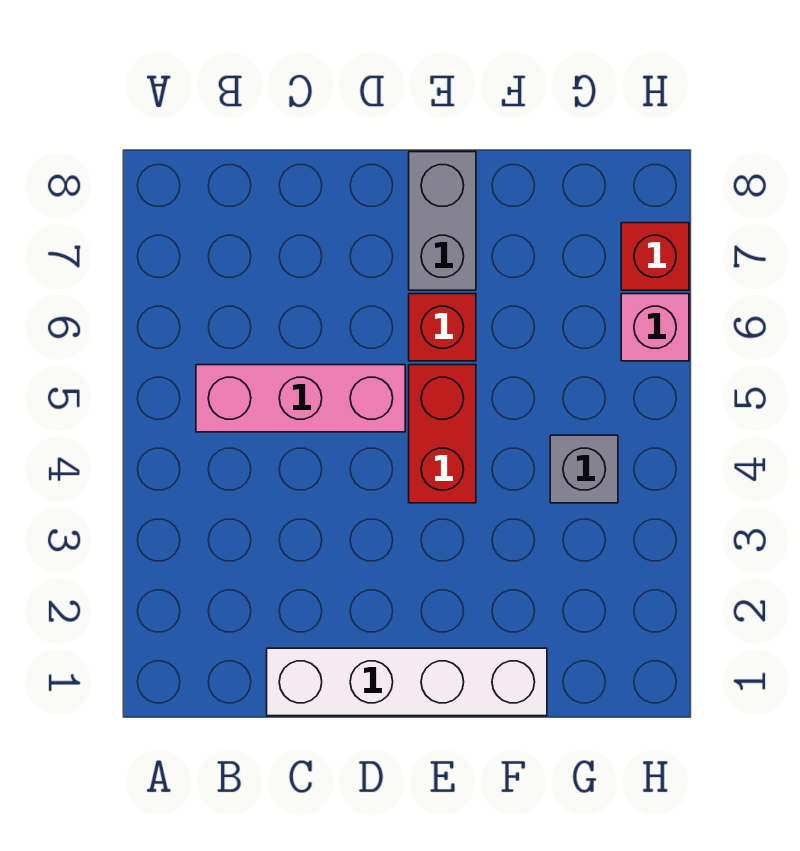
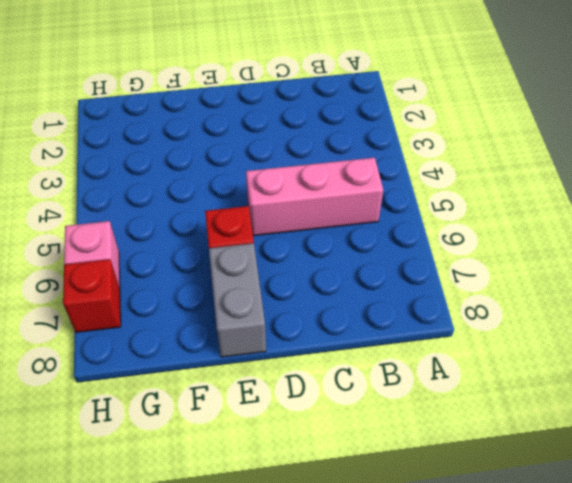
none -> white brick C1:F1 level 1
none -> red brick E4:E5 level 1

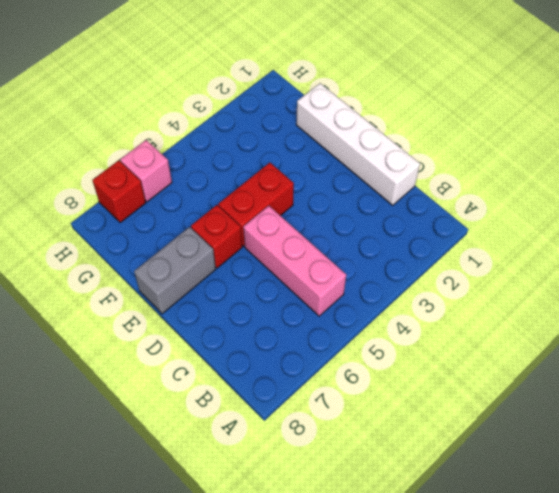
none -> grey brick G4 level 1

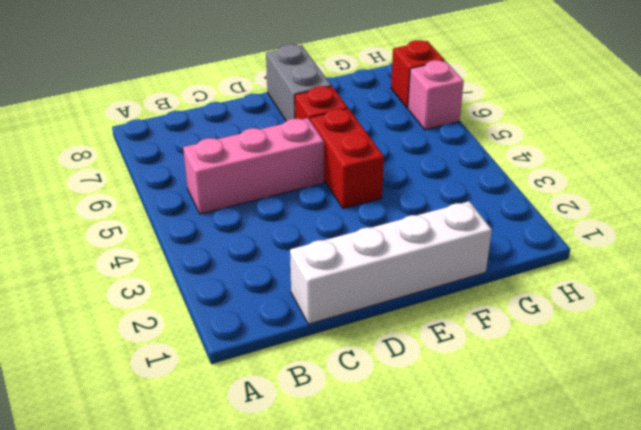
none -> grey brick G4 level 1

